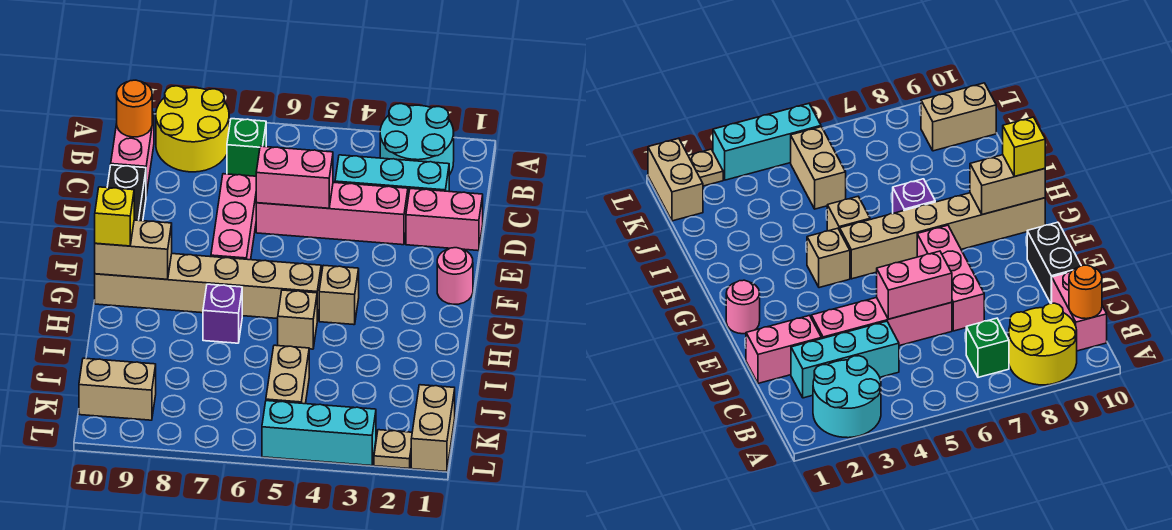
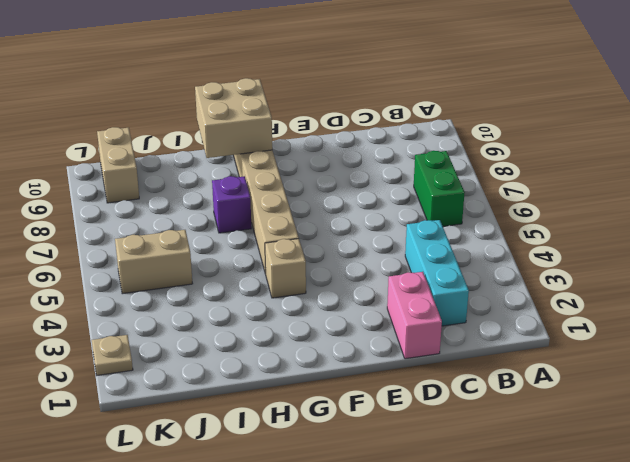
green brick B6:B7 level 1 -> green brick B7 level 1
tan brick G9:H10 level 2 -> tan brick G9:G10 level 2
none -> cyan round brick A2:B3 level 1
none -> yellow round brick A8:B9 level 1
none -> pink brick B10:C10 level 1

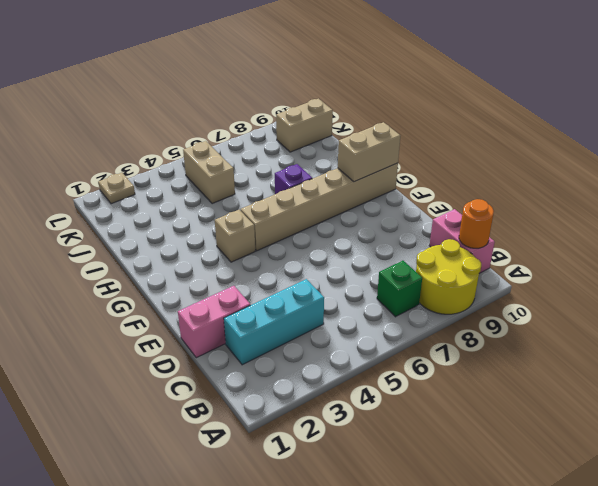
none -> cyan round brick A2:B3 level 1
none -> pink brick D3:D6 level 1
none -> pink brick D7:F7 level 1

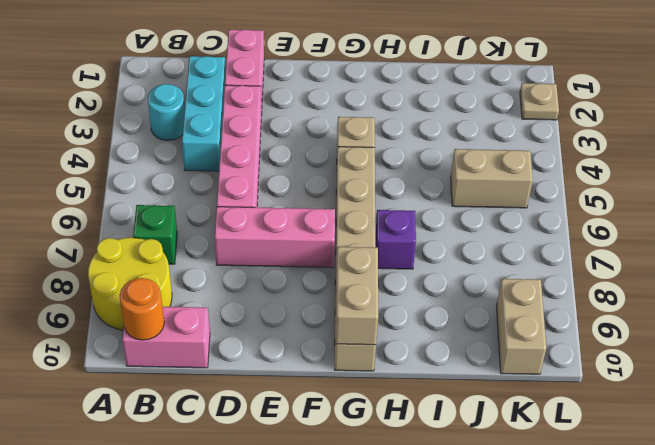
cyan round brick B3 level 1 -> cyan round brick A2:B3 level 1
none -> black brick D10:E10 level 1
none -> pink round brick F1 level 1
none -> tan brick H5 level 1

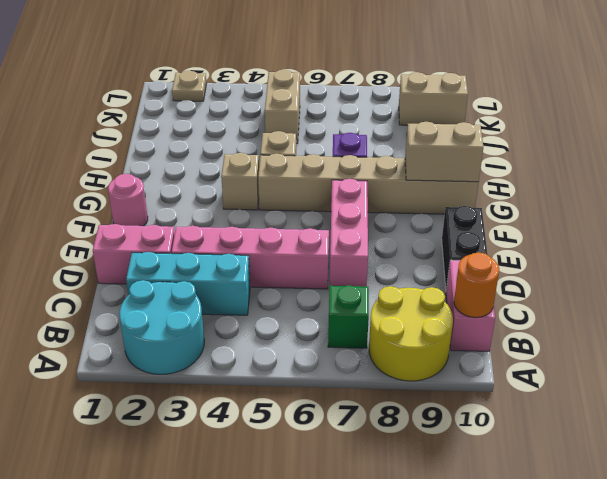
none -> tan brick K1:L1 level 1
none -> cyan brick L3:L5 level 1
none -> pink brick D5:D6 level 2

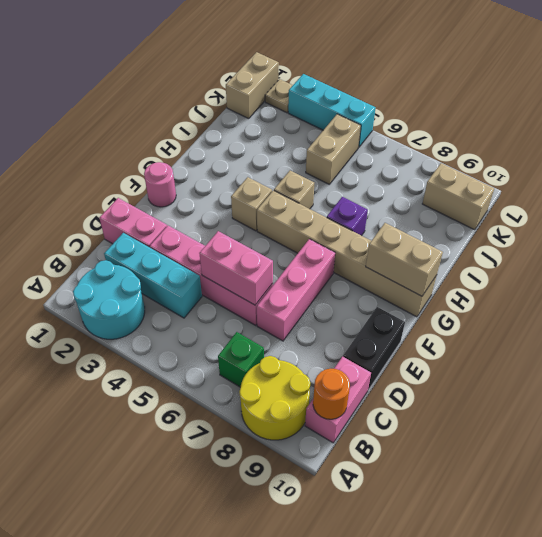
none -> yellow brick G10 level 3

